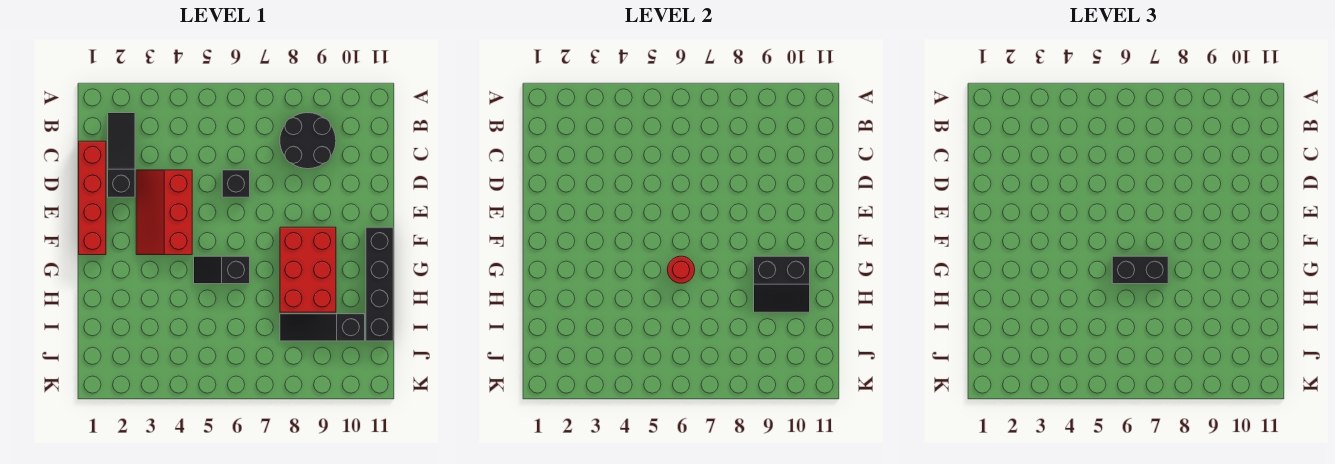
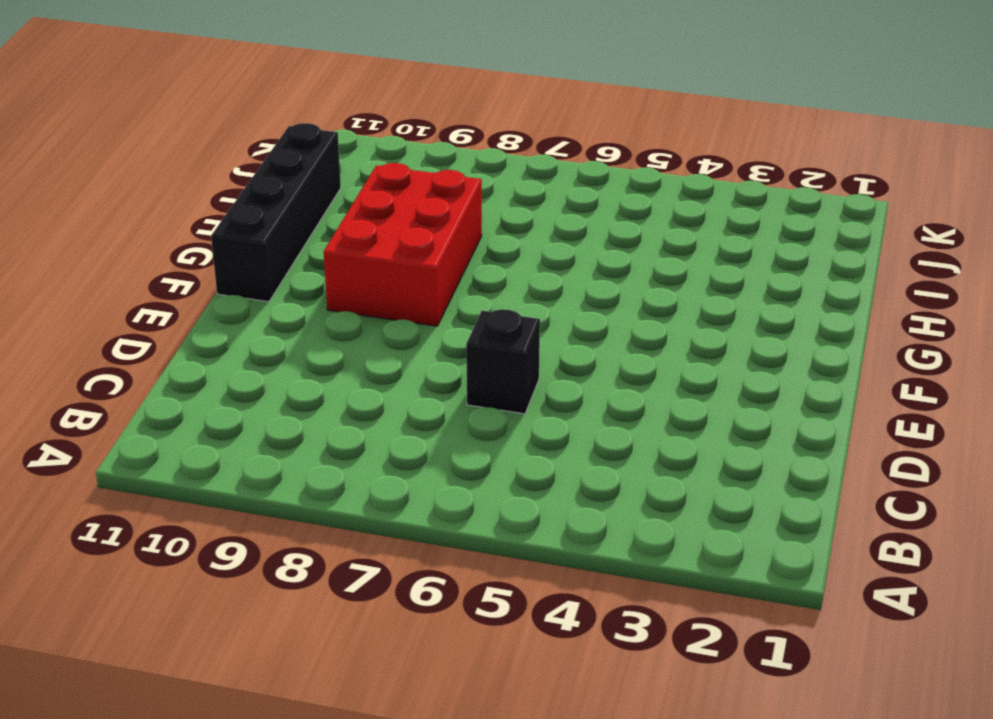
none -> black slope B2:D2 level 1 top D
none -> black round brick B8:C9 level 1
none -> red brick C1:F1 level 1

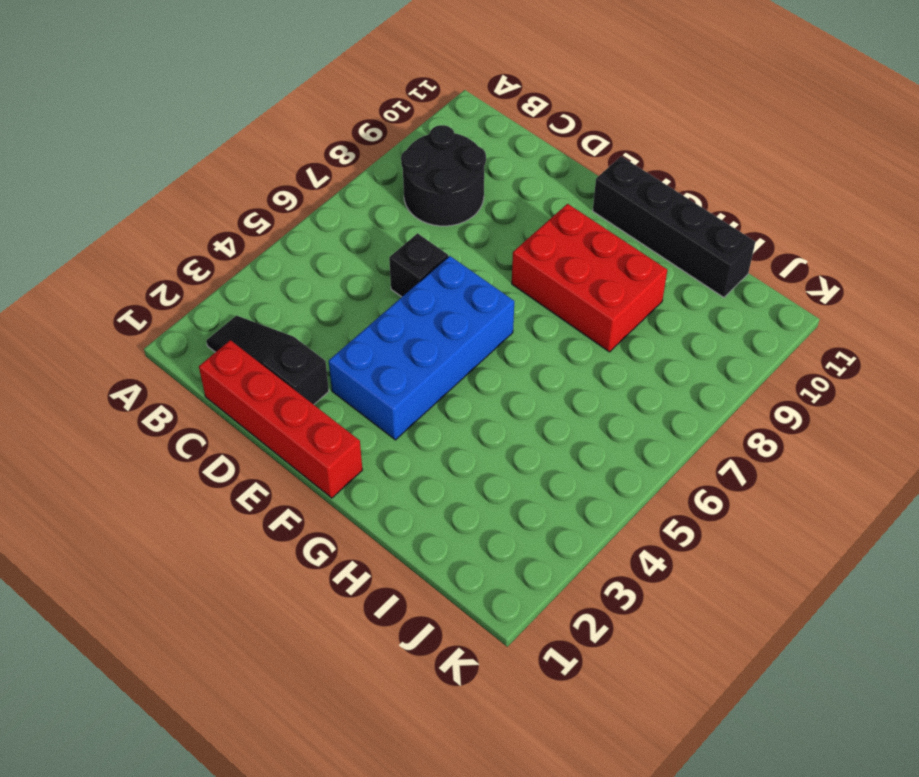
blue brick E3:F6 level 1 -> red slope D3:F4 level 1 top 4
none -> black slope G5:G6 level 1 top 6
none -> black slope I8:I10 level 1 top 10
none -> red round brick G6 level 2

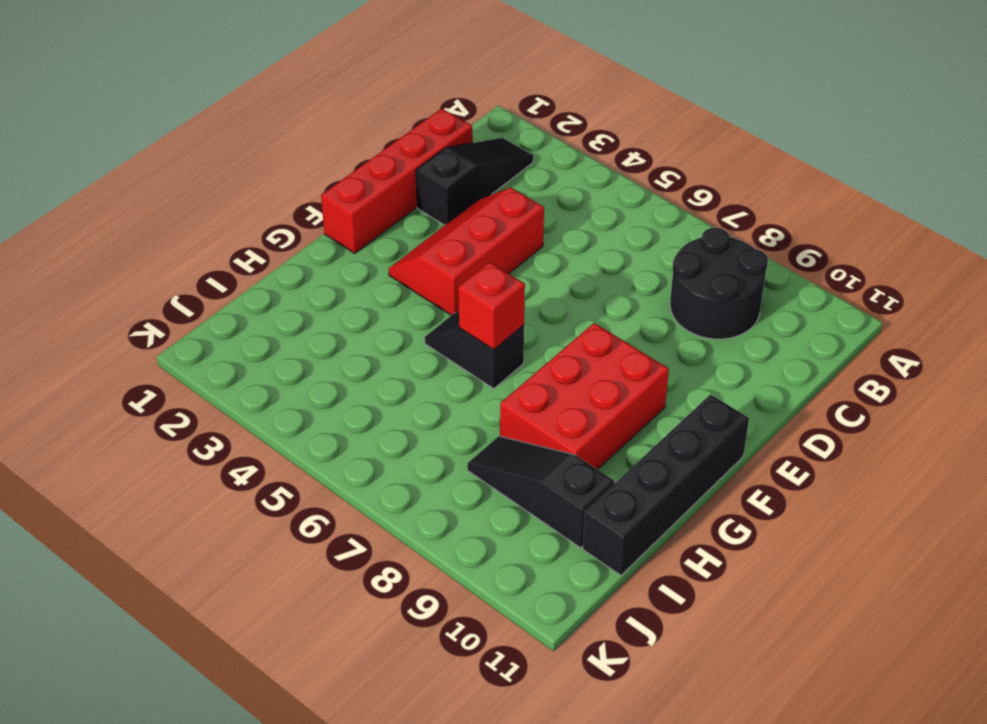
red brick G6 level 2 -> red round brick G6 level 2
none -> black brick D6 level 1
none -> black slope G9:H10 level 2 top G
none -> black brick G6:G7 level 3

